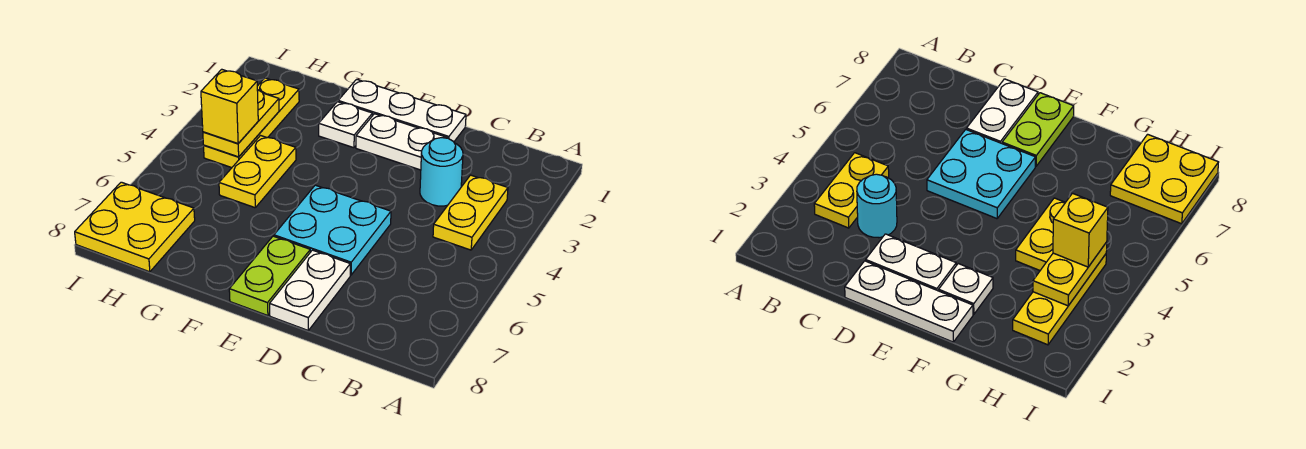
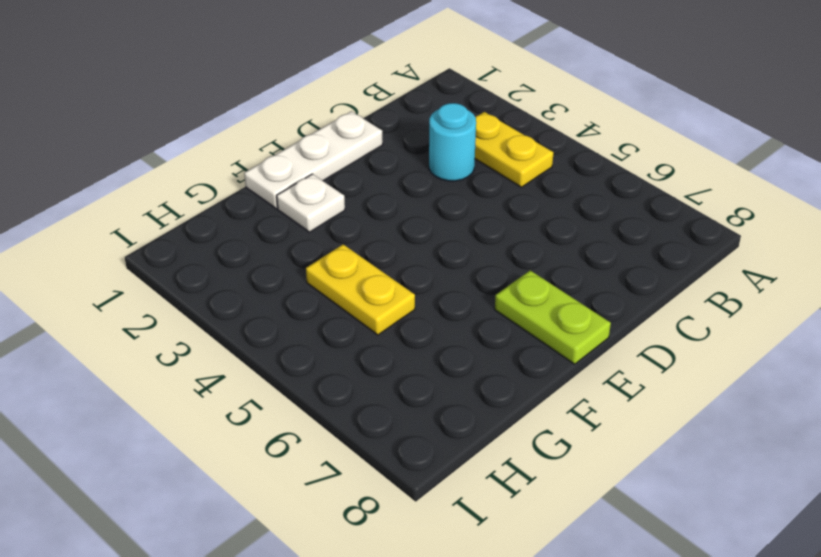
none -> white plate D2:E2 level 1
none -> cyan plate D5:E6 level 1
none -> white plate D7:D8 level 1

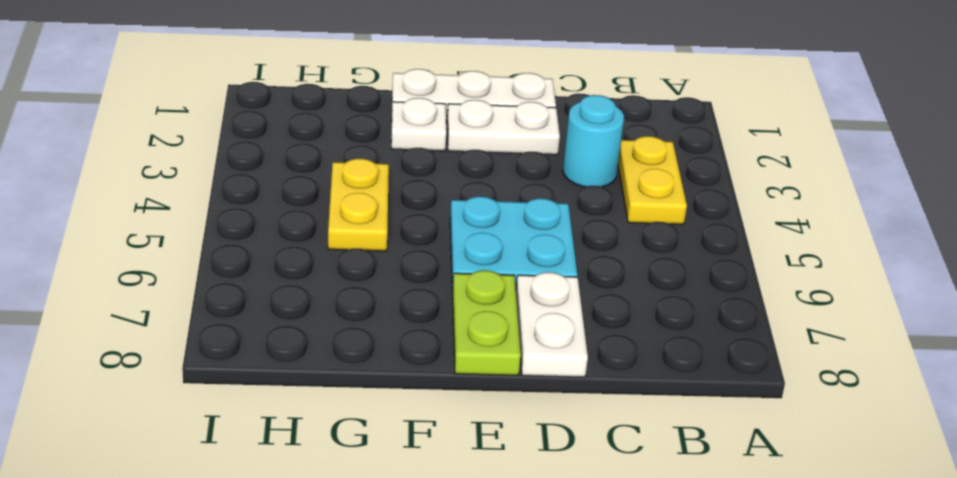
none -> yellow plate H2:H4 level 1
none -> yellow plate H7:I8 level 1
none -> yellow plate H3:H4 level 2

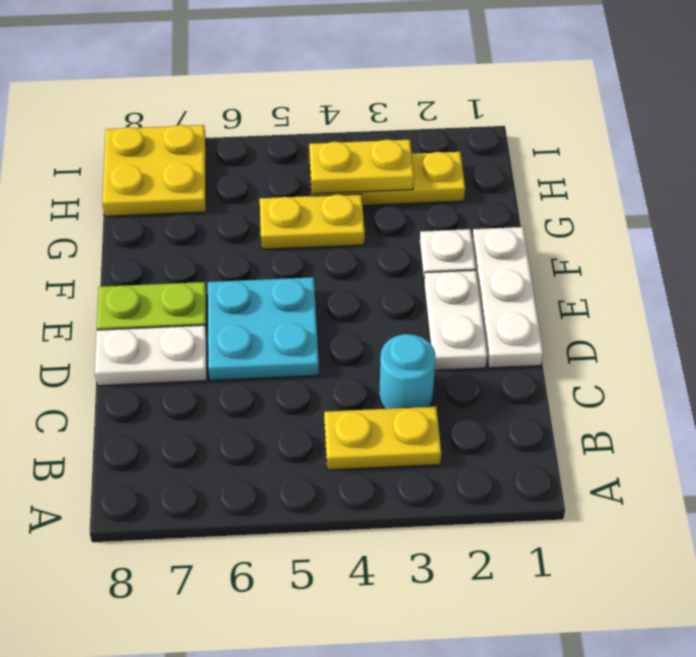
none -> yellow brick H4 level 3

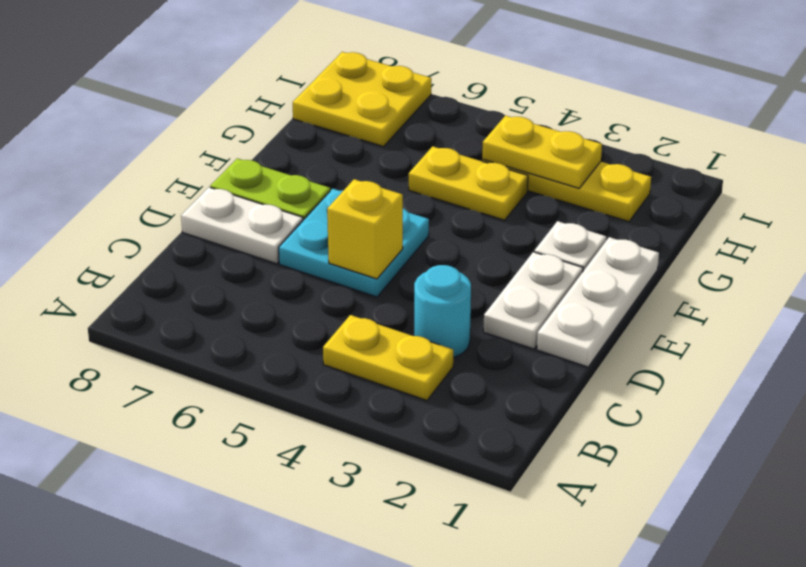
yellow brick D5 level 2 -> yellow brick H4 level 3

